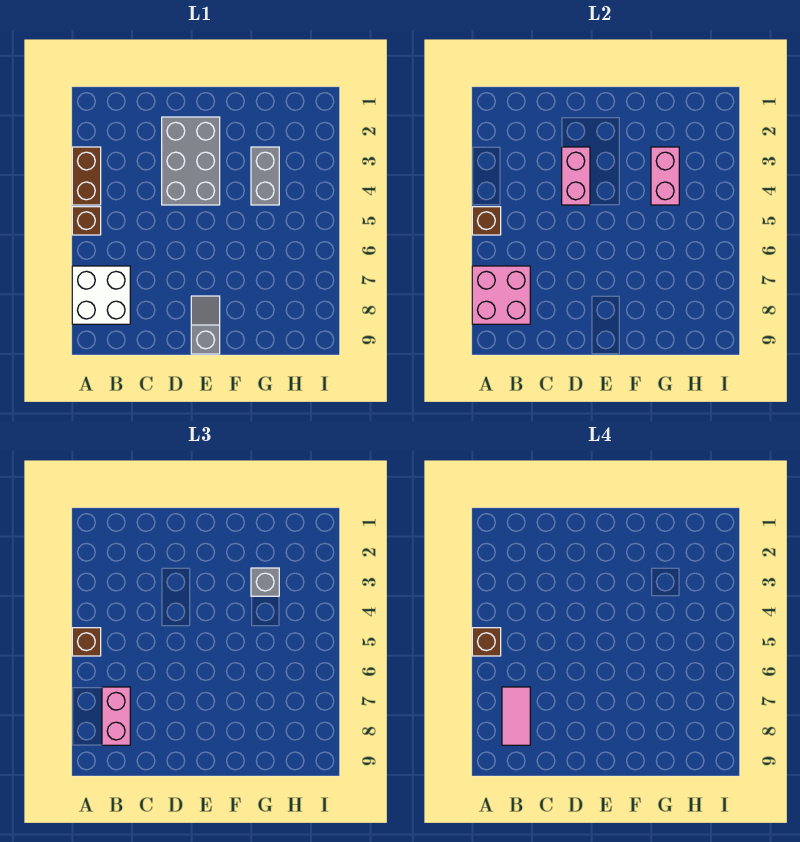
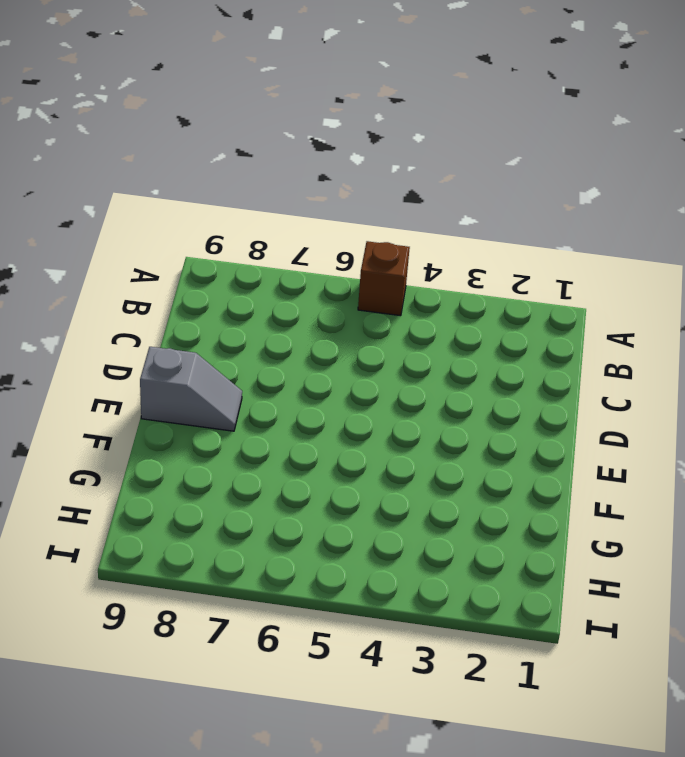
none -> brown brick A3:A4 level 1
none -> white brick A7:B8 level 1
none -> grey brick D2:E4 level 1

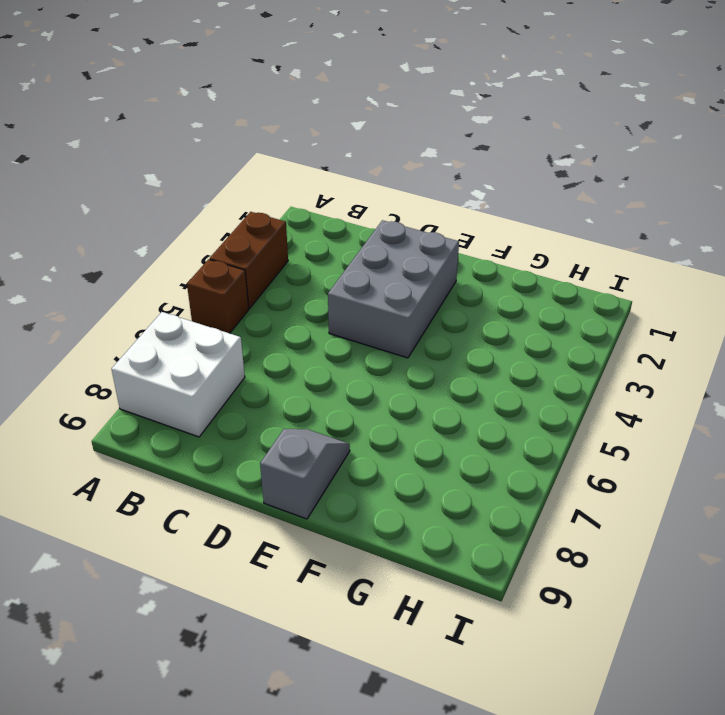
none -> grey brick G3:G4 level 1
none -> brown brick A5 level 2
none -> pink brick A7:B8 level 2

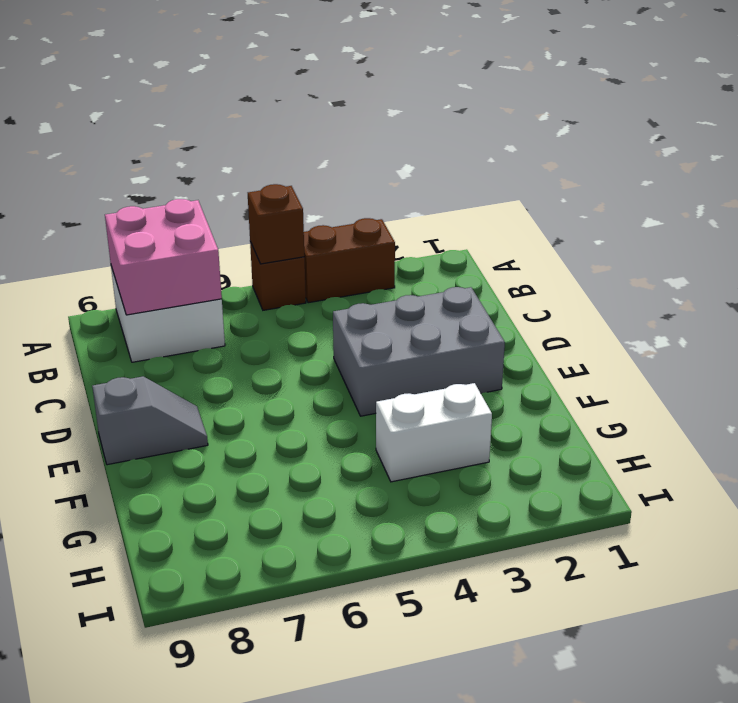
white brick G3:G4 level 1 -> grey brick G3:G4 level 1
none -> pink brick D3:D4 level 2
none -> pink brick G3:G4 level 2
none -> brown brick A5 level 3

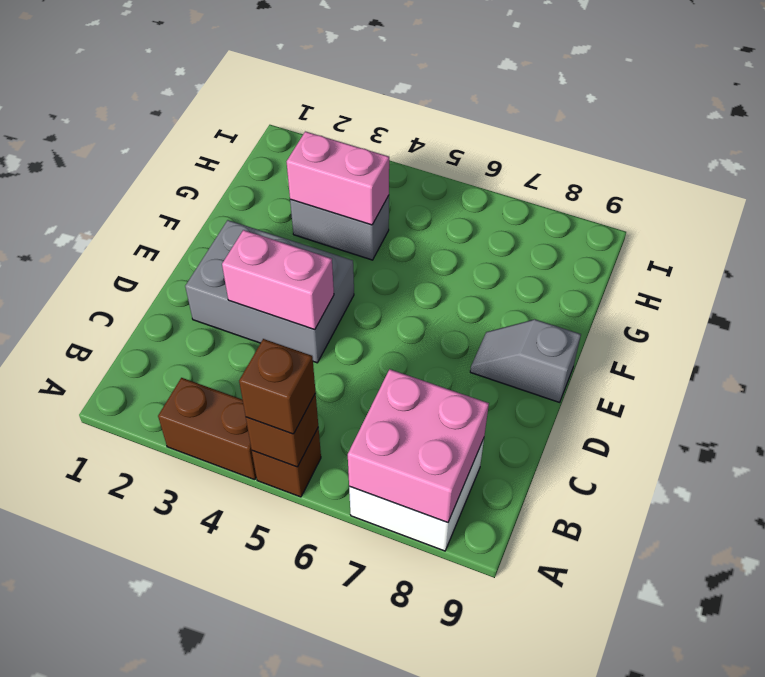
none -> pink brick B7:B8 level 3
none -> grey brick G3 level 3
none -> brown brick A5 level 4

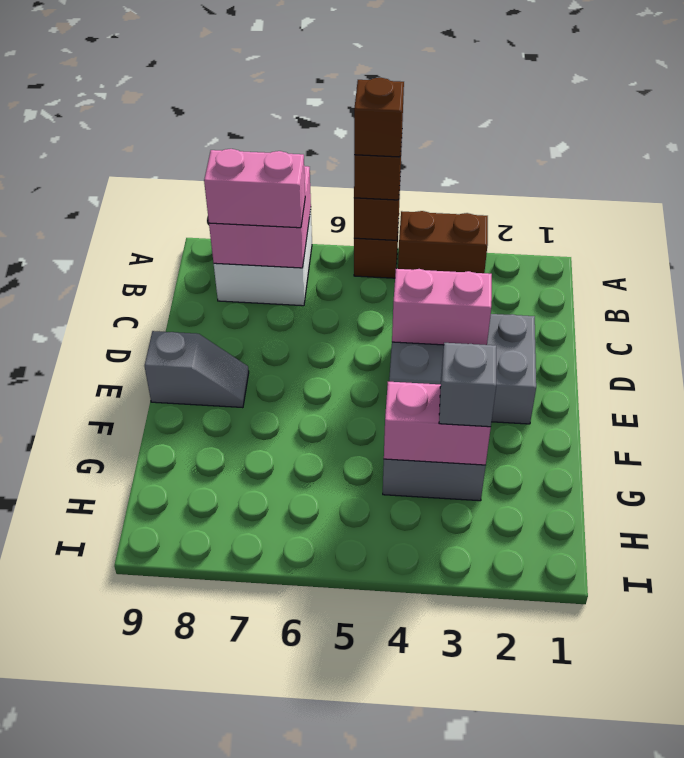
none -> pink tile B7:B8 level 4

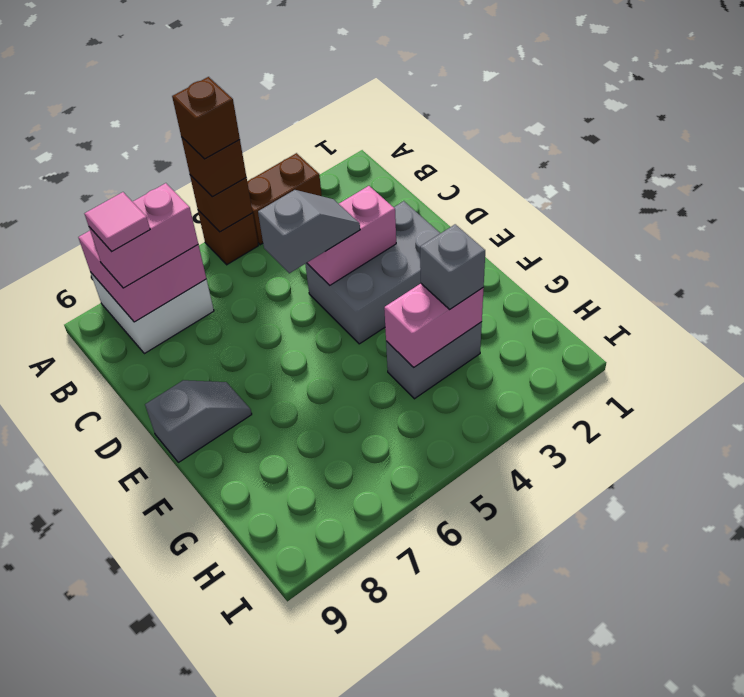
pink tile B8 level 4 -> pink tile B7:B8 level 4
grey slope D4:D5 level 3 top 5 -> none

